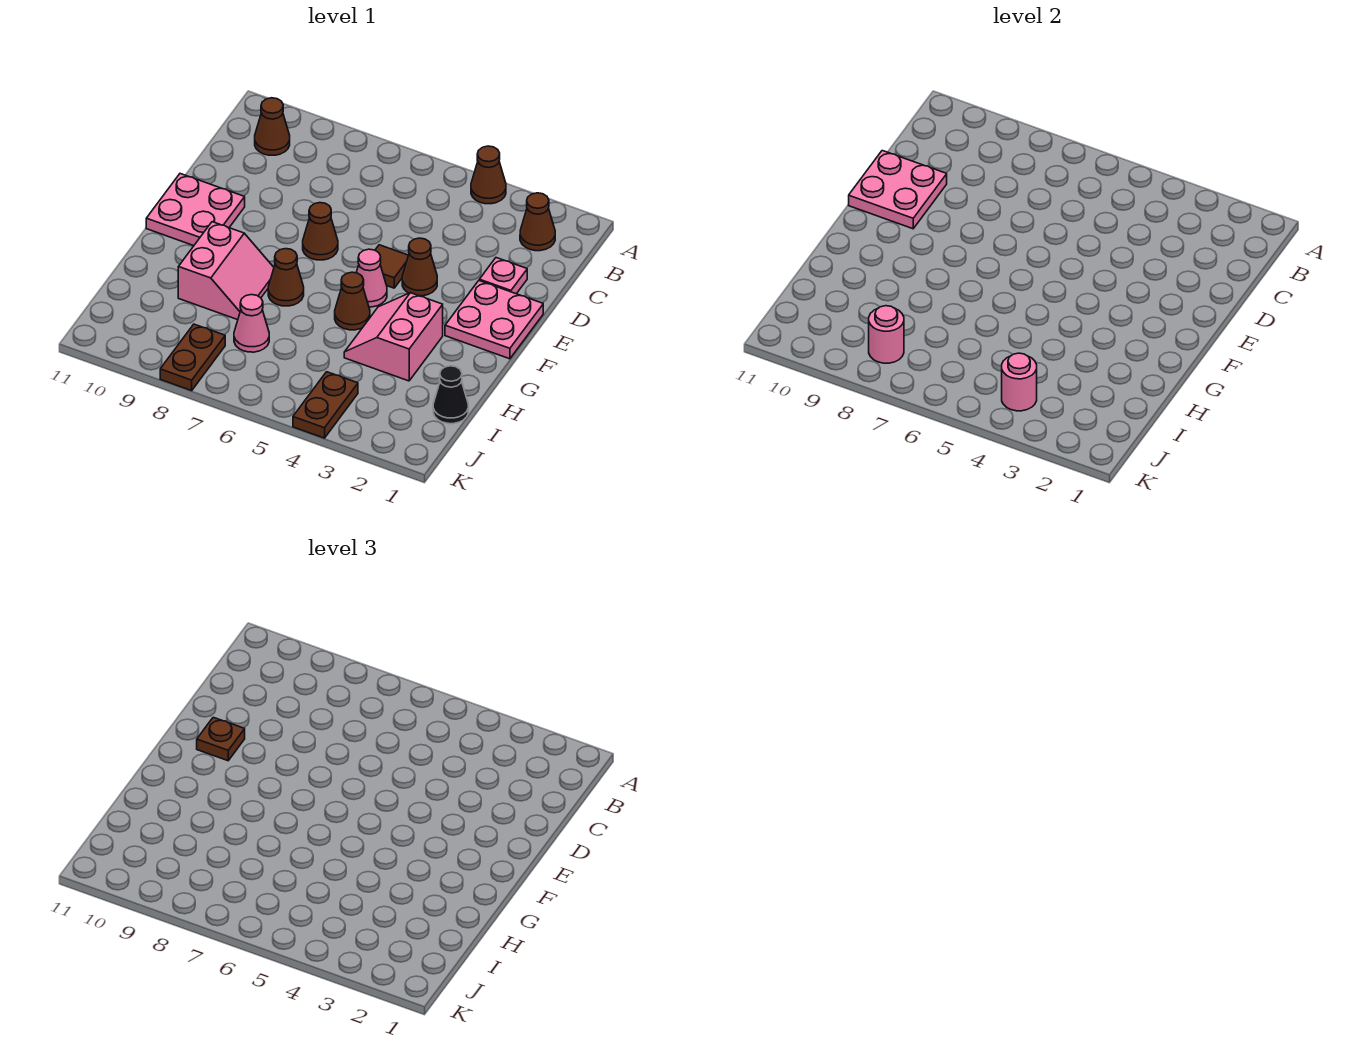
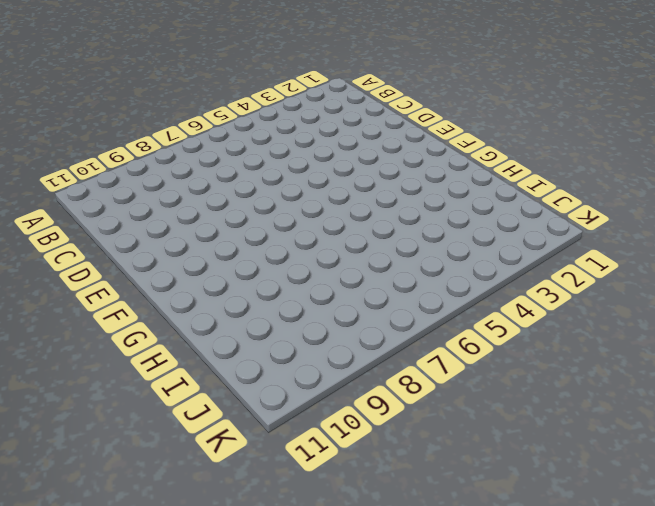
none -> brown cone A4 level 1
none -> brown cone B2 level 1
none -> brown cone B10 level 1

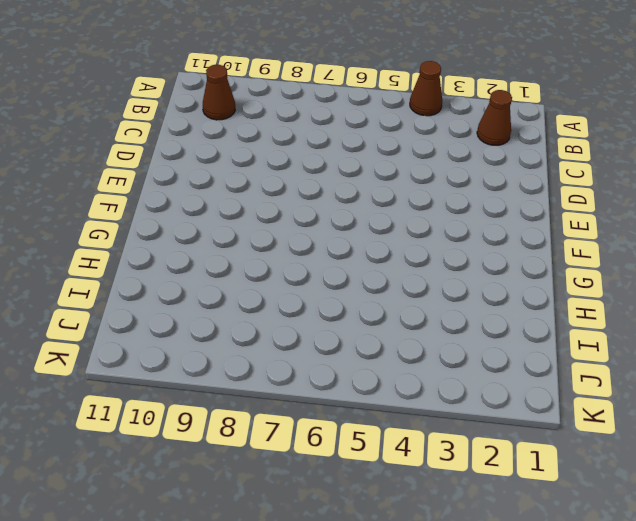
none -> pink plate D2 level 1
none -> pink plate E1:F2 level 1
none -> brown cone E4 level 1

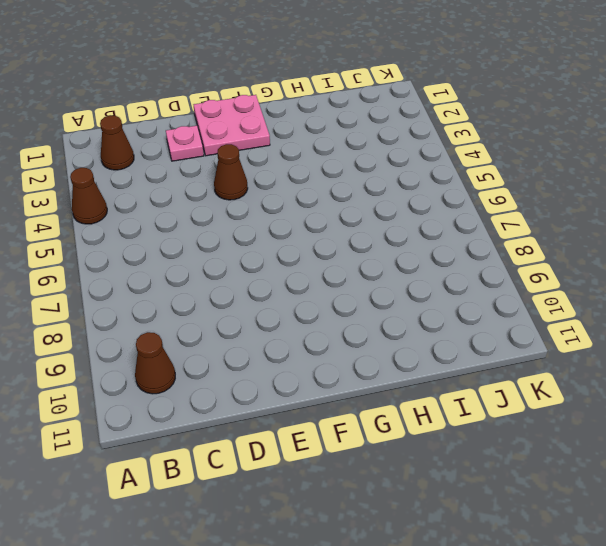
none -> brown tile E5 level 1
none -> brown cone E7 level 1
none -> pink plate E10:F11 level 1

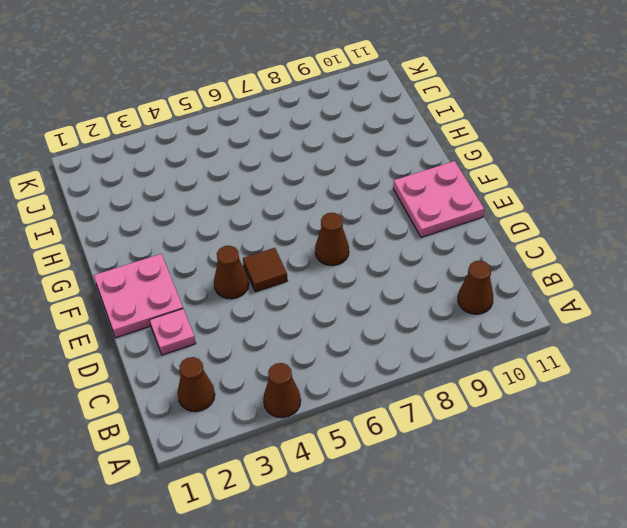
none -> pink cone F5 level 1
none -> pink slope G3:H4 level 1 top 3
none -> brown cone G5 level 1

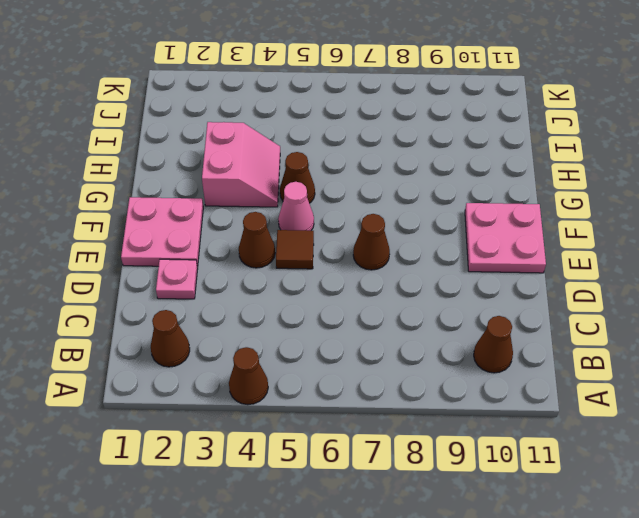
none -> brown cone G7 level 1
none -> pink slope G8:H9 level 1 top 9
none -> black cone I1 level 1

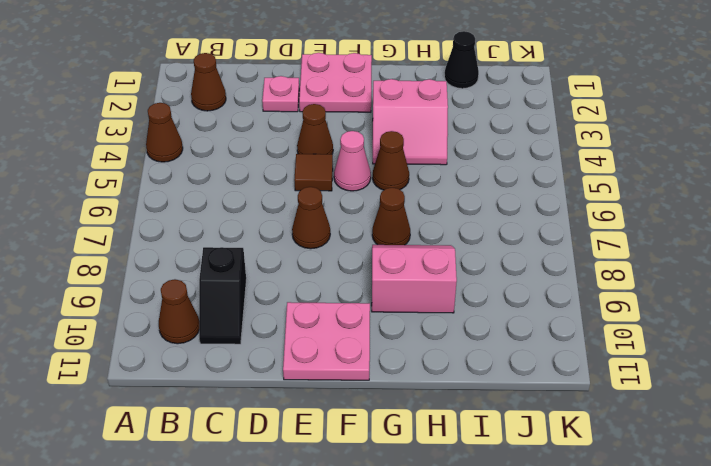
black slope C9:C10 level 1 top 9 -> none
none -> pink cone I7 level 1
none -> brown plate J4:K4 level 1
none -> brown plate J8:K8 level 1

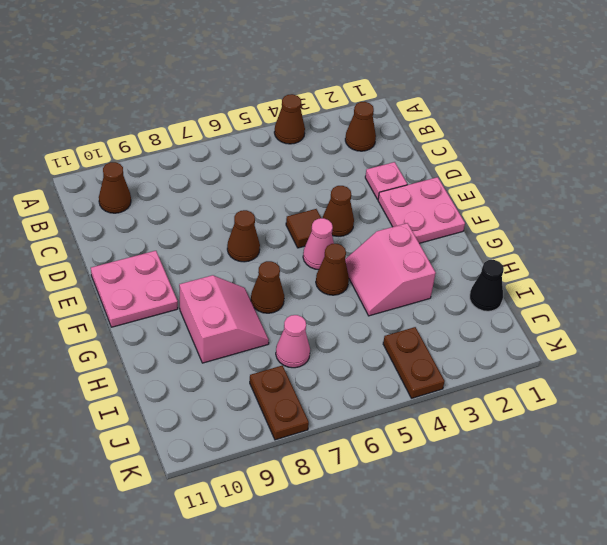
none -> pink plate D10:E11 level 2
none -> pink round brick J4 level 2
none -> pink round brick J8 level 2

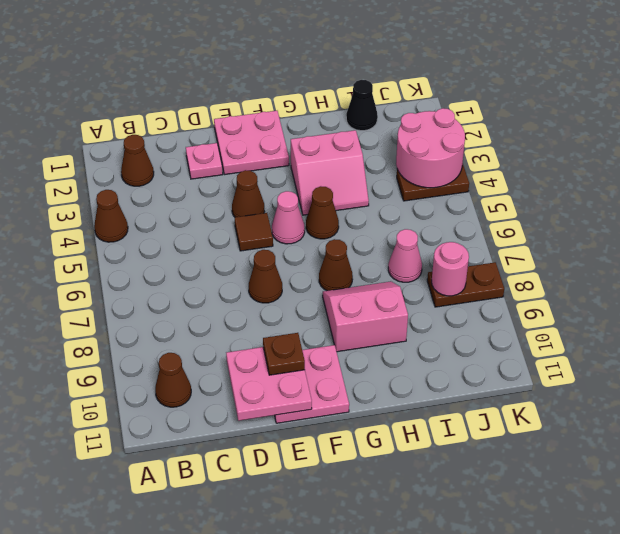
pink round brick J3:K4 level 2 -> pink round brick J4 level 2

